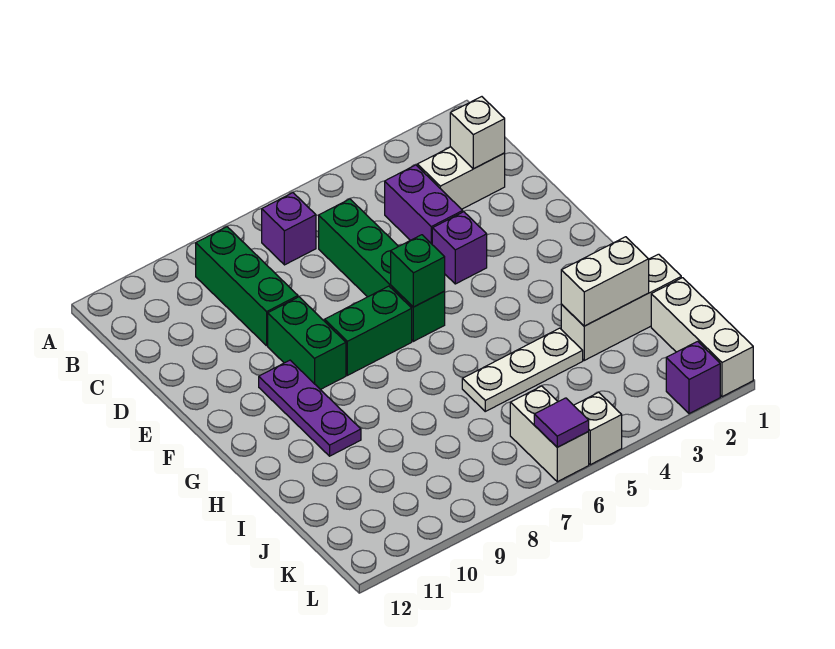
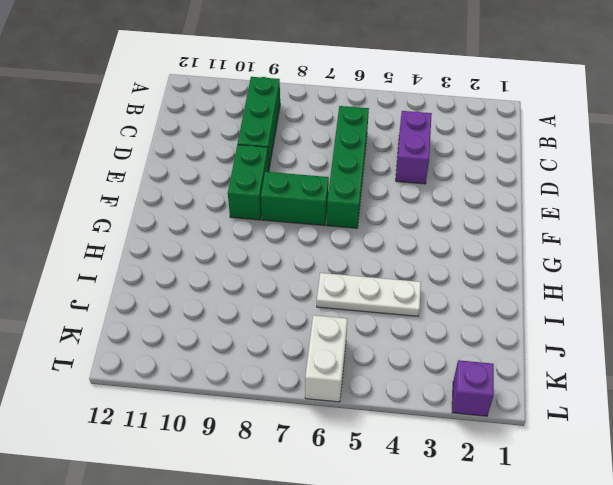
none -> purple brick B7 level 1
none -> white brick C2:C3 level 1
none -> purple brick E4 level 1

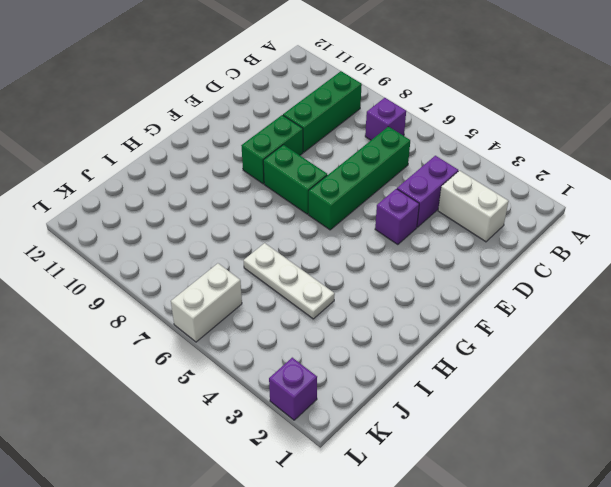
none -> purple plate F10:H10 level 1
none -> white brick I1:I3 level 1
none -> white brick J1:L1 level 1

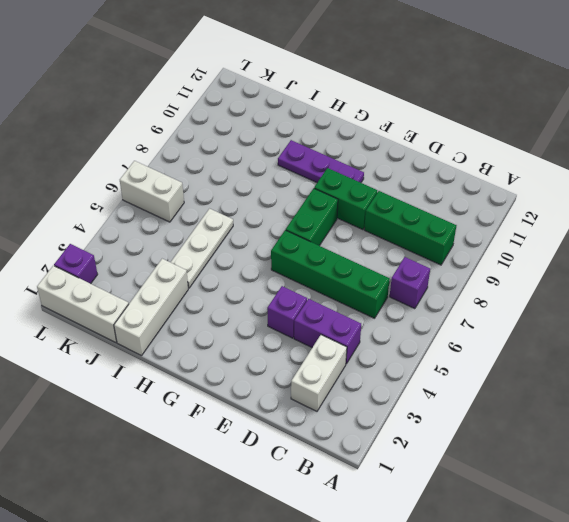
none -> white brick L5 level 1
none -> white brick C2 level 2
none -> green brick F6 level 2

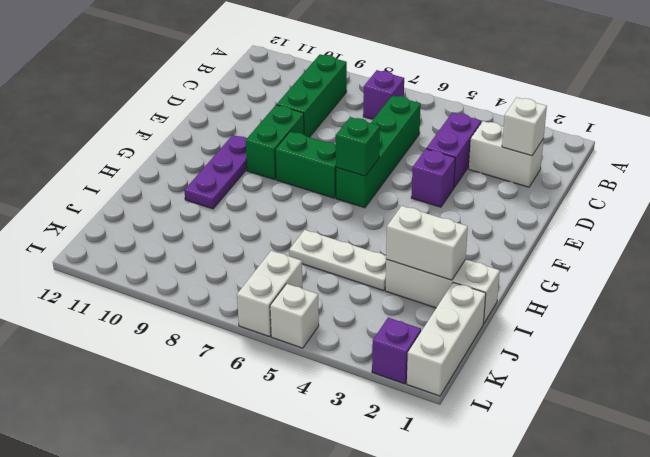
none -> purple tile L6 level 2

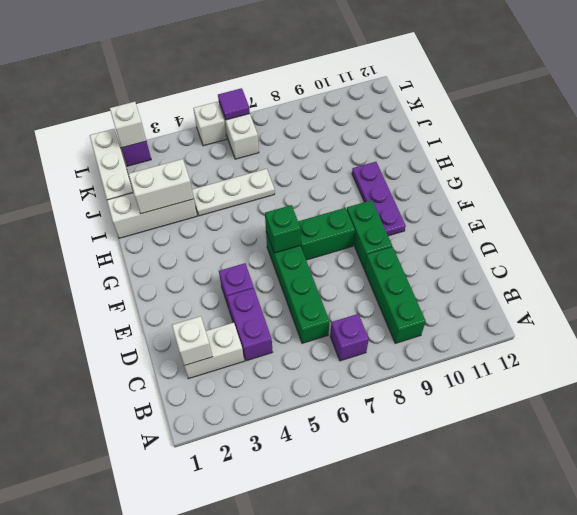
white brick L2 level 2 -> none

